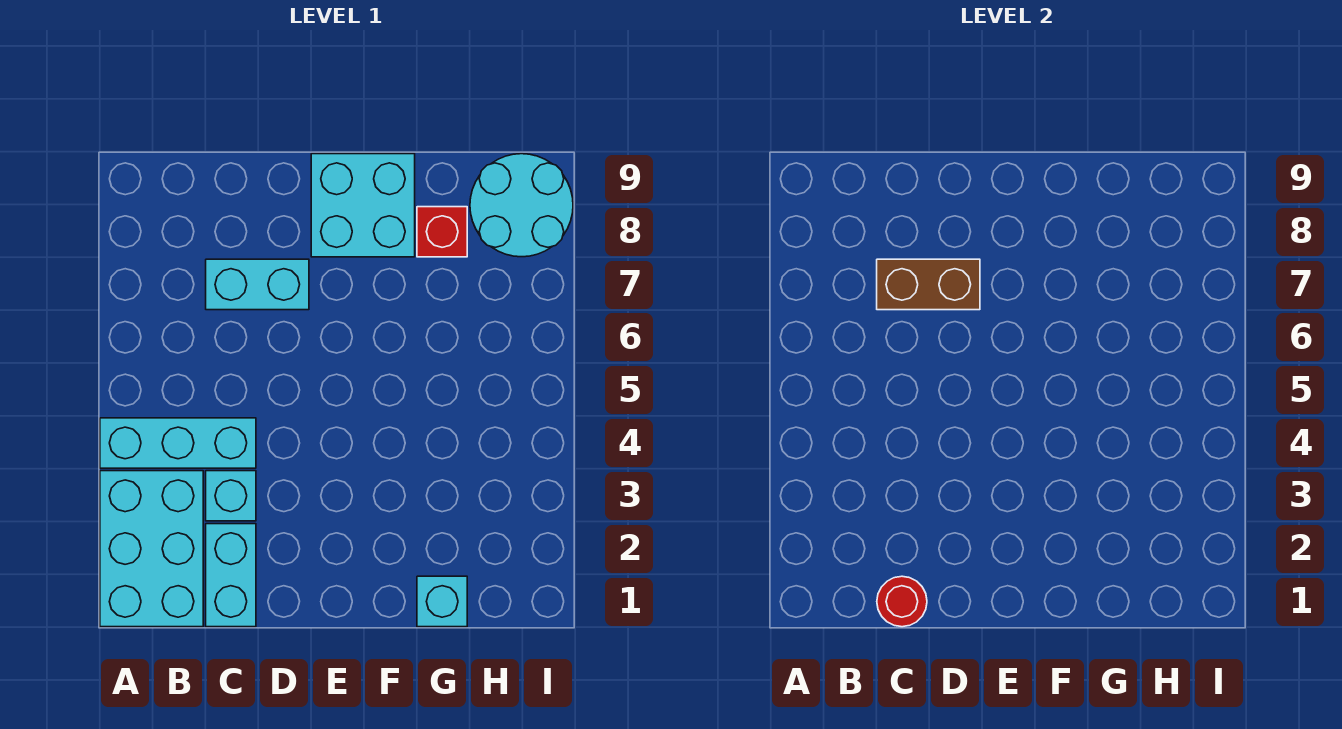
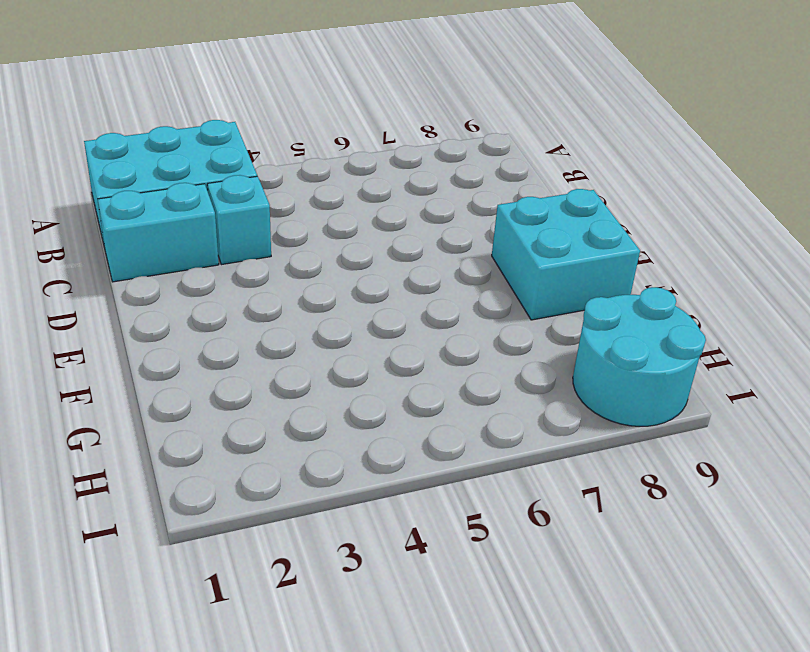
none -> cyan brick A4:C4 level 1
none -> cyan brick C7:D7 level 1

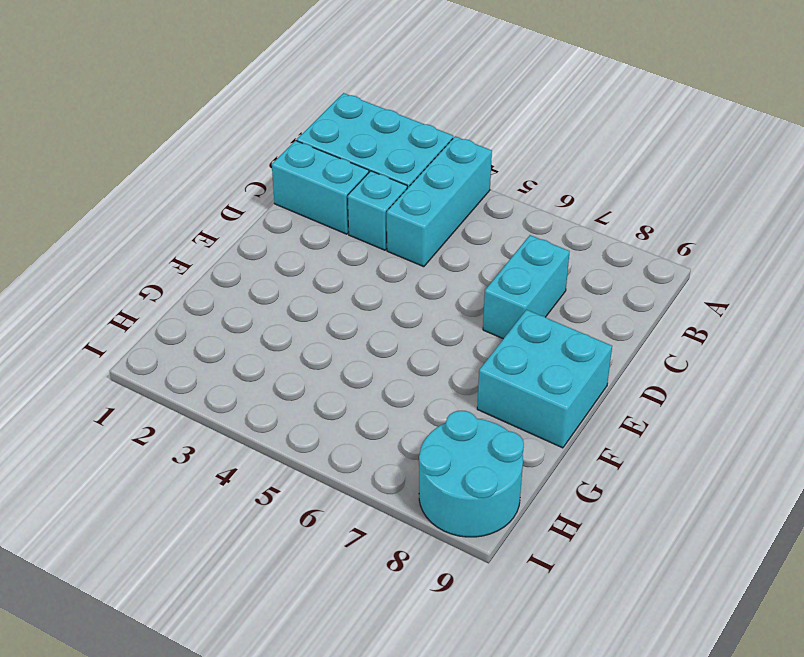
none -> cyan brick G1 level 1
none -> red brick G8 level 1

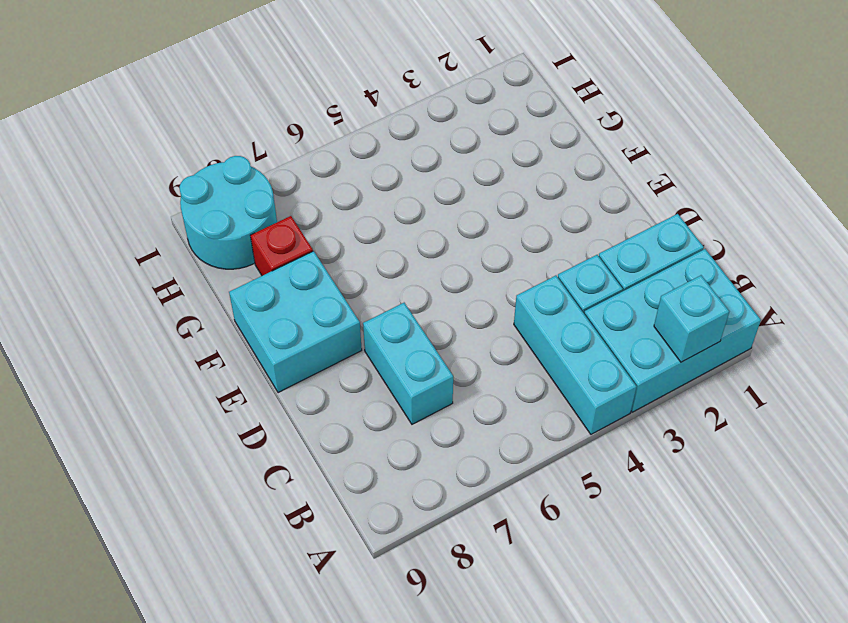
cyan brick A2 level 2 -> cyan brick G1 level 1
none -> red round brick C1 level 2
none -> brown brick C7:D7 level 2

